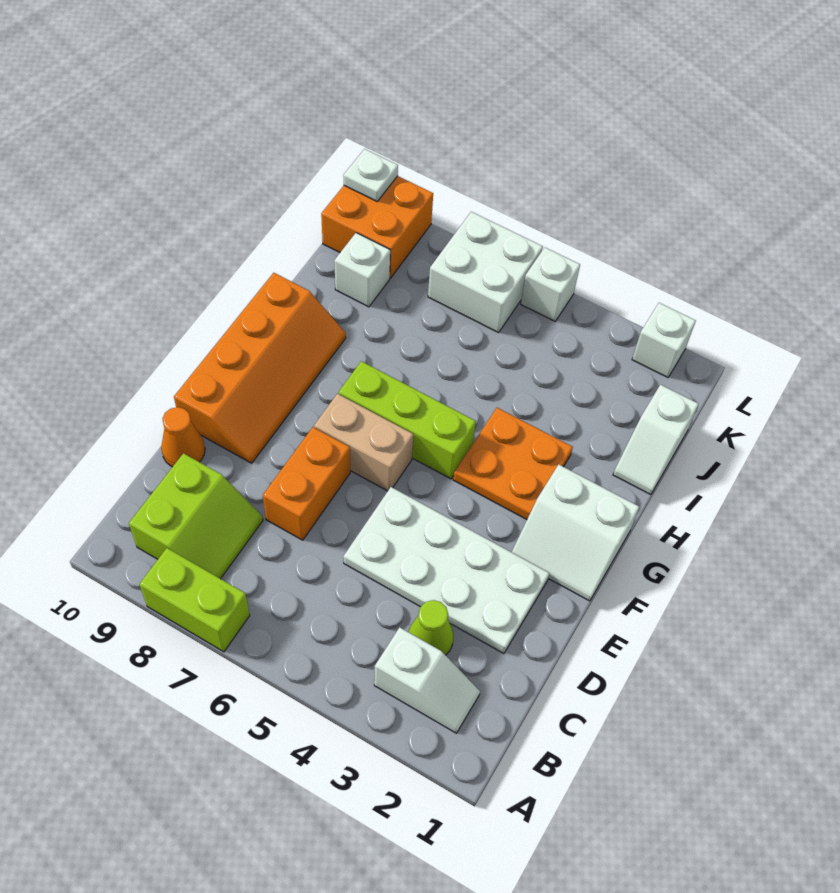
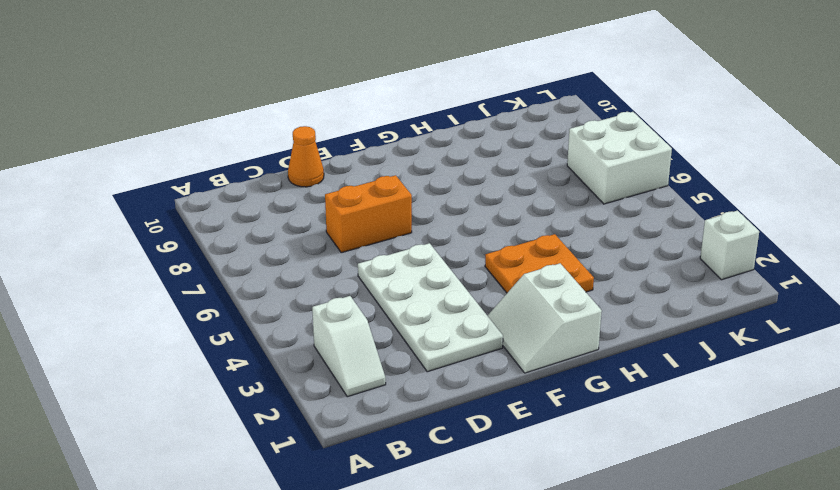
none -> lime brick A7:A8 level 1
none -> lime slope B8:C9 level 1 top 9
none -> lime cone C3 level 1

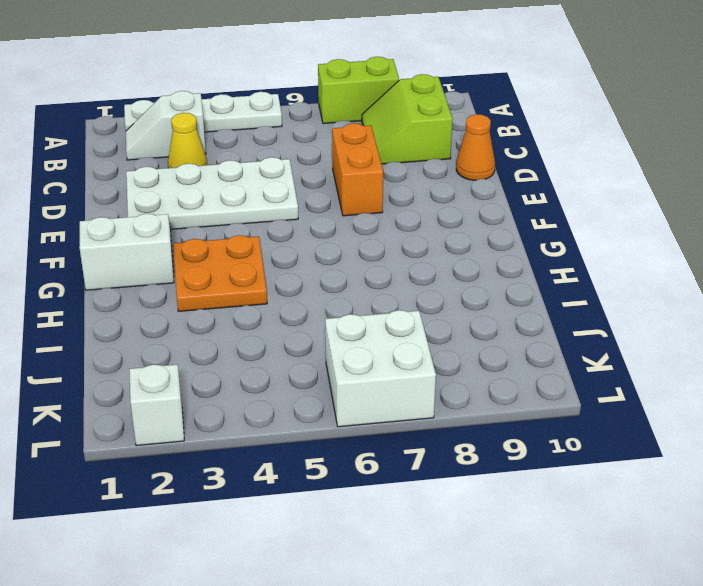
white plate A2:A5 level 1 -> none
yellow cone C3 level 1 -> lime cone C3 level 1
none -> orange slope E9:H10 level 1 top 10
none -> tan brick F6:F7 level 1
none -> lime brick G5:G7 level 1

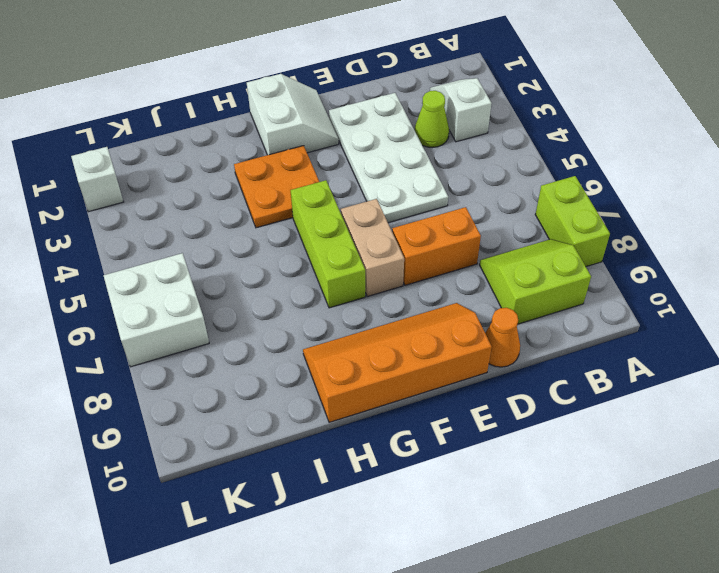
none -> white slope I1:J1 level 1 top J
none -> white brick J9 level 1
none -> orange brick K9:L10 level 1

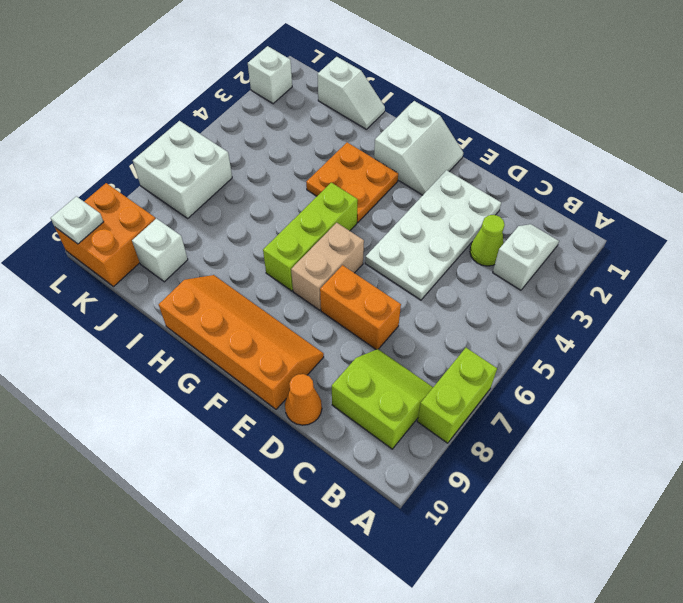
none -> white brick L5 level 1

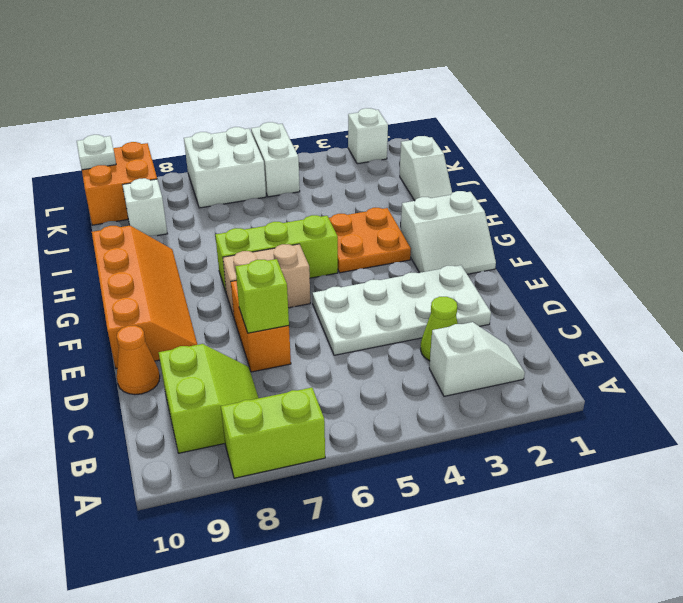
lime brick D7 level 2 -> none
white brick K5:L5 level 1 -> white brick L5 level 1

